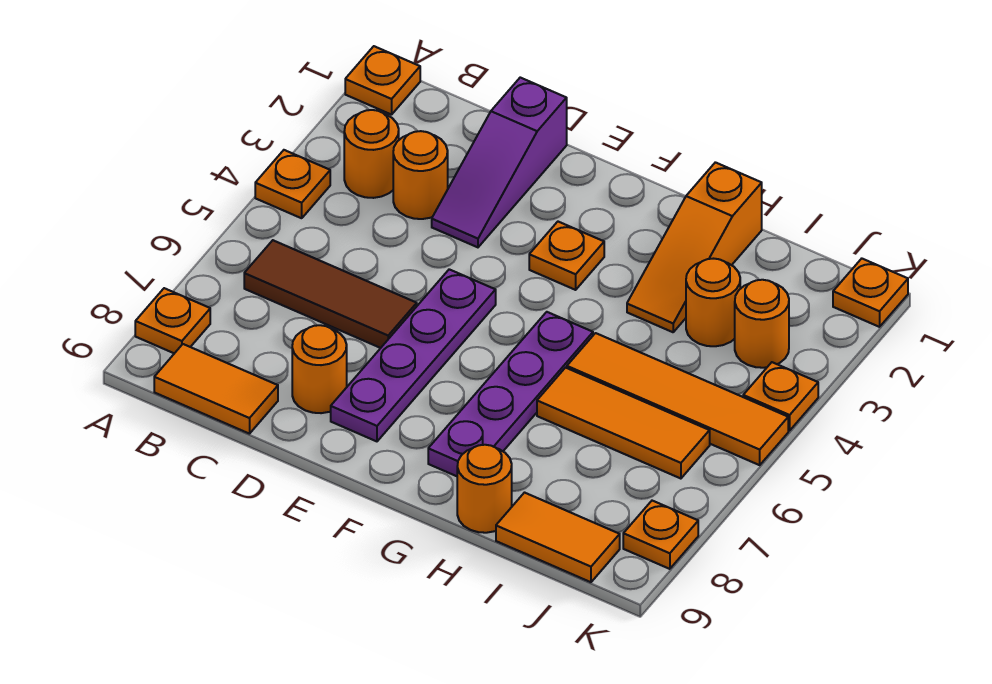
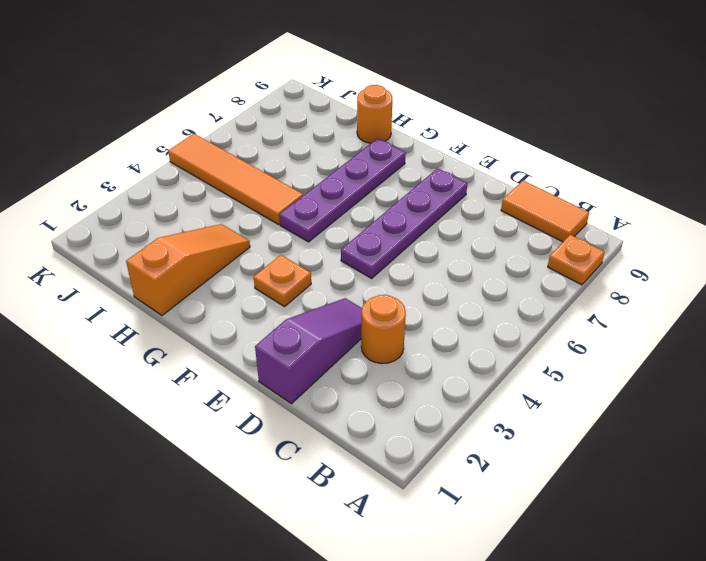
none -> orange plate A1 level 1
none -> orange plate A4 level 1
none -> orange round brick B3 level 1

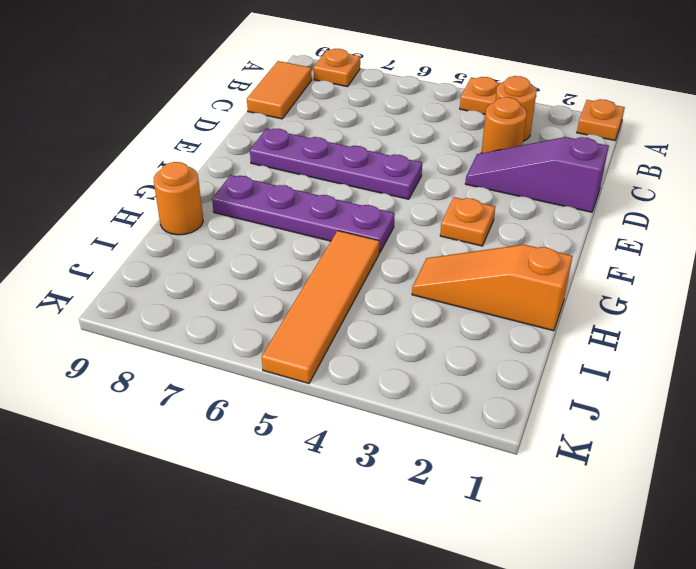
none -> brown tile B6:D6 level 1
none -> orange round brick D8 level 1
none -> orange tile H6:J6 level 1

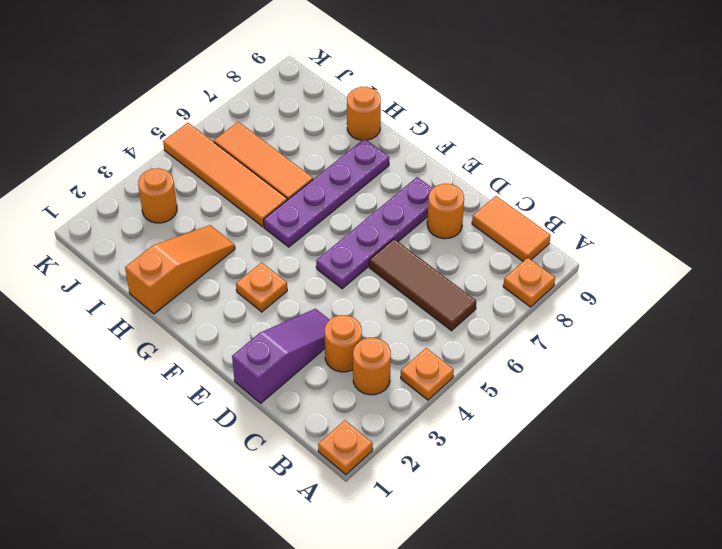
none -> orange round brick I3 level 1
none -> orange tile I9:J9 level 1
none -> orange plate K1 level 1

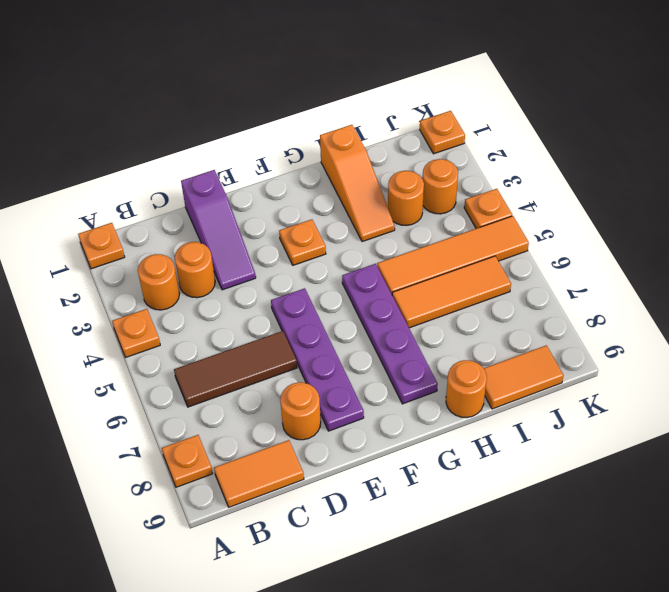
none -> orange plate K8 level 1

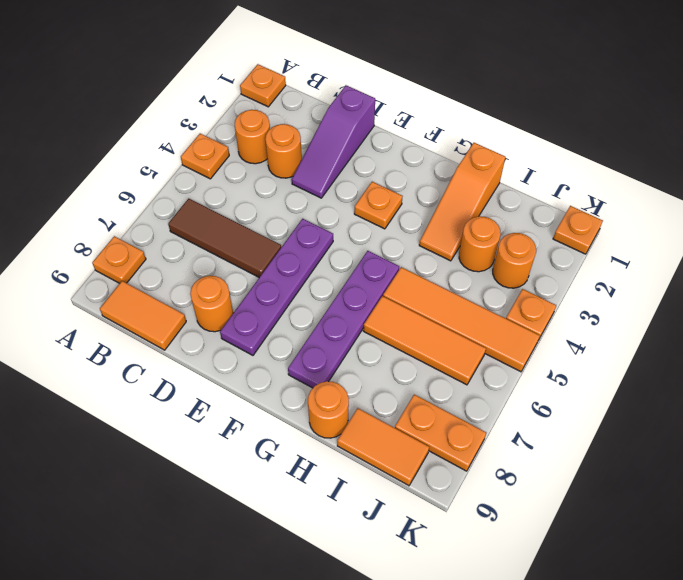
orange plate J8:K8 level 1 -> orange plate K8 level 1

